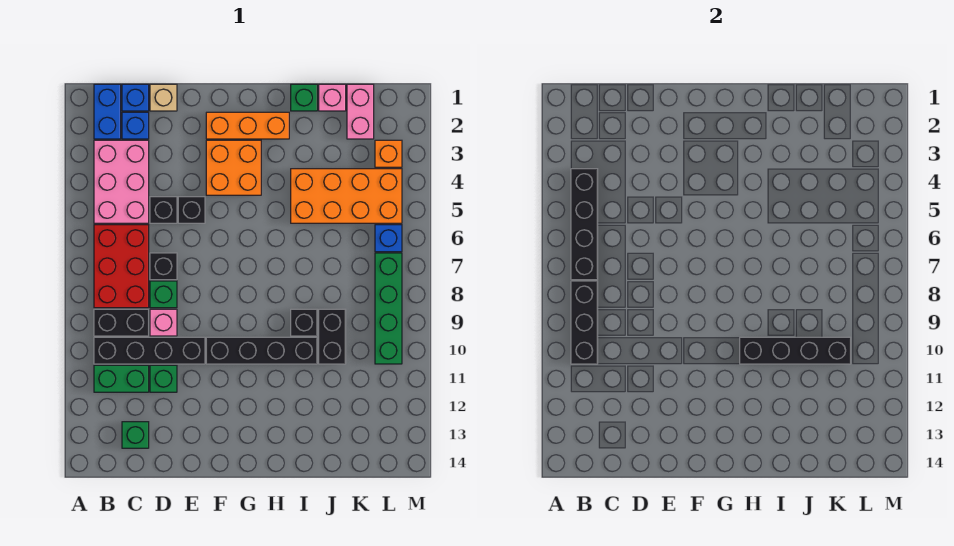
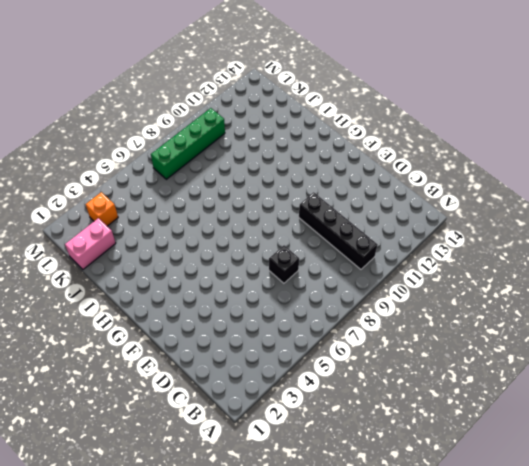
none -> blue brick B1:B2 level 1
none -> pink brick B3:C5 level 1
none -> red brick B6:C8 level 1
none -> black brick B9:C9 level 1

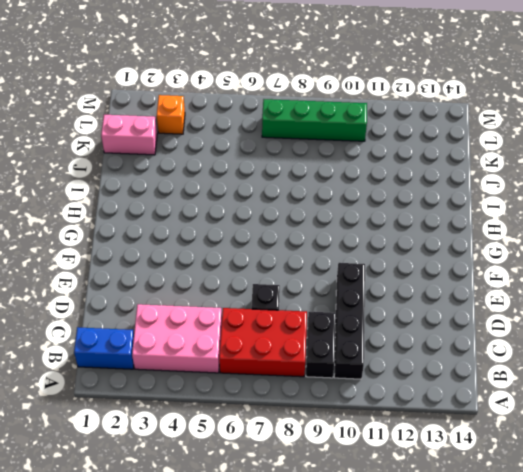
none -> green brick B11:C11 level 1
none -> blue brick C1 level 1
none -> blue brick C2 level 1
none -> green brick C13 level 1

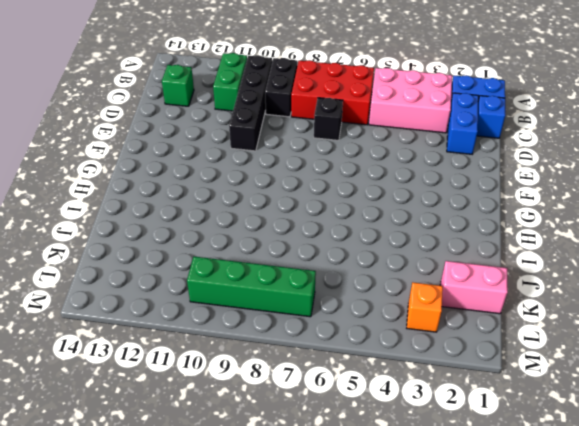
blue brick C2:D2 level 1 -> blue brick C2 level 1
none -> tan brick D1 level 1
none -> black brick D5 level 1
none -> green brick D8 level 1
none -> pink brick D9 level 1

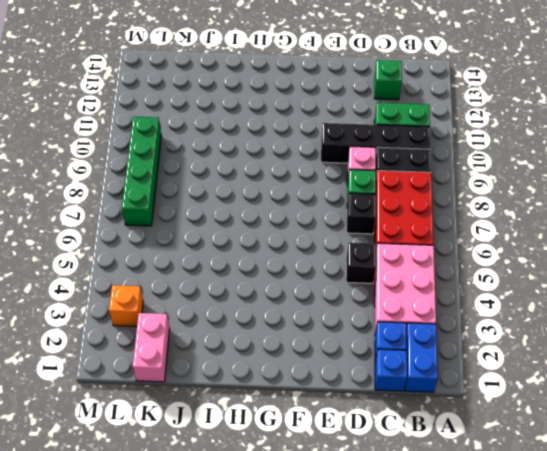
none -> tan brick D1 level 1
none -> green brick D11 level 1
none -> black brick E5 level 1
none -> orange brick F2:H2 level 1

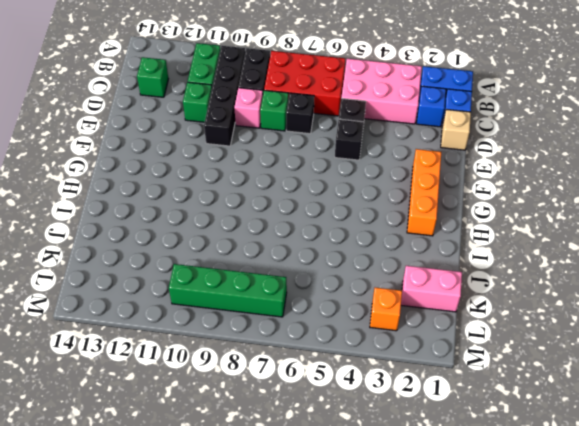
none -> orange brick F3:G4 level 1
none -> black brick F10:I10 level 1
none -> green brick I1 level 1
none -> orange brick I4:L5 level 1

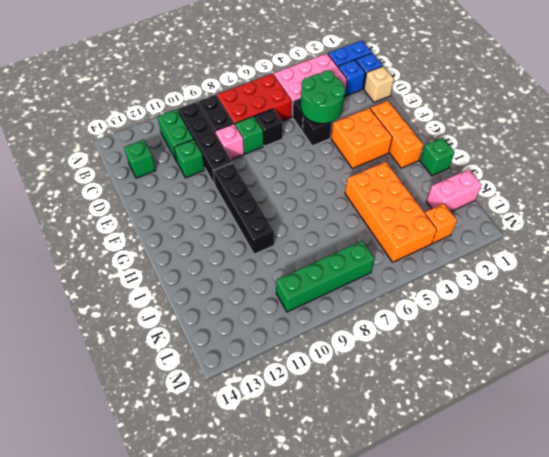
green round brick D4:E5 level 2 -> none
none -> black brick I9 level 1
none -> pink brick J1 level 1
none -> black brick J9:J10 level 1
none -> blue brick L6 level 1

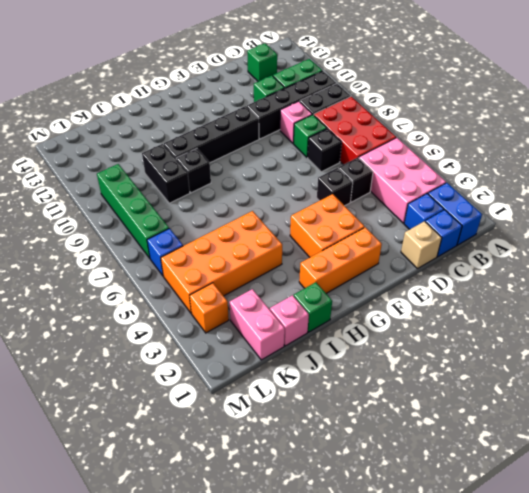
none -> black brick B4:B7 level 2
none -> black brick B8:B10 level 2
none -> black brick H10:K10 level 2

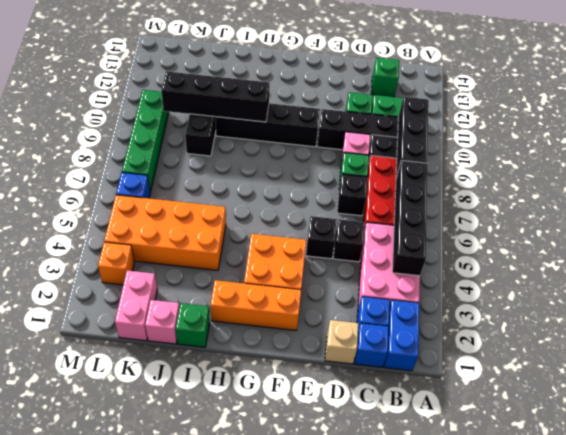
none -> black brick I9 level 1

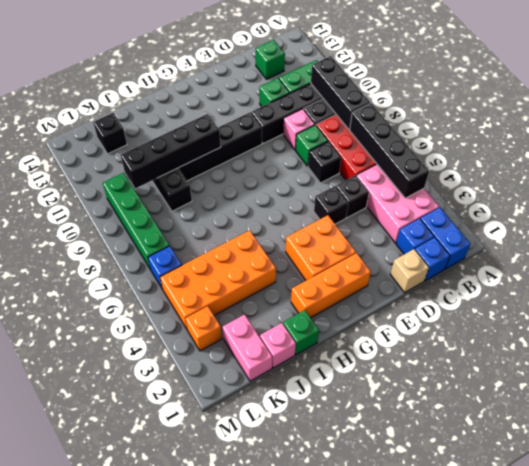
black brick K13 level 1 -> black brick I9 level 1

